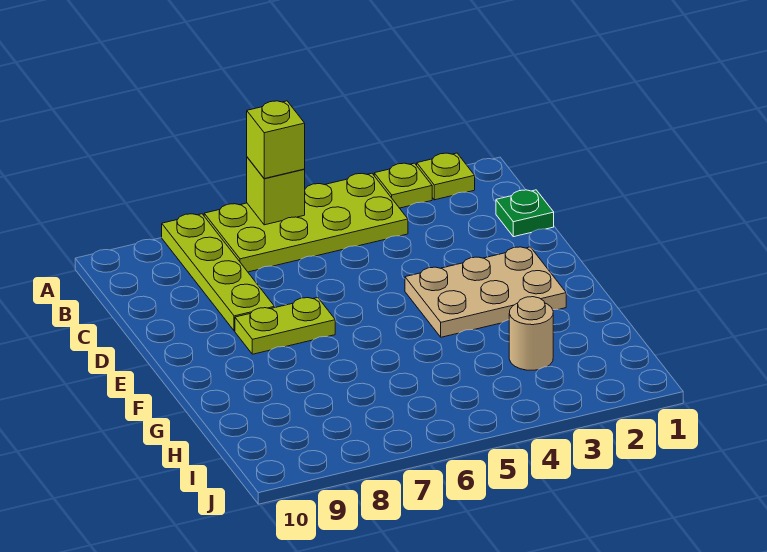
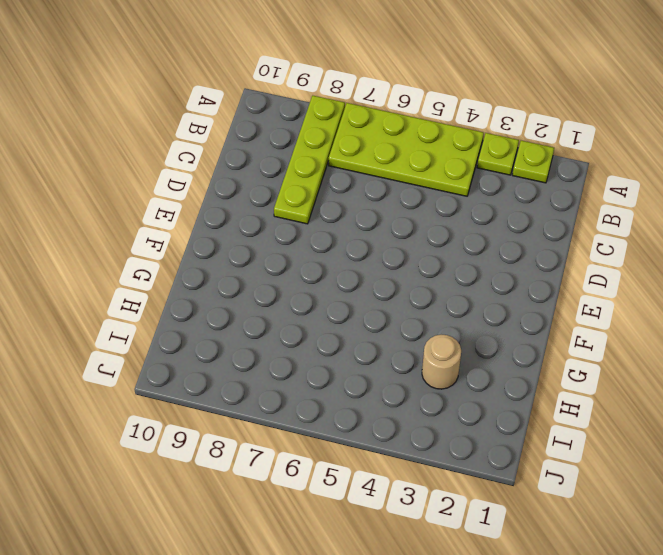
none -> green plate C1 level 1
none -> tan plate E2:F4 level 1

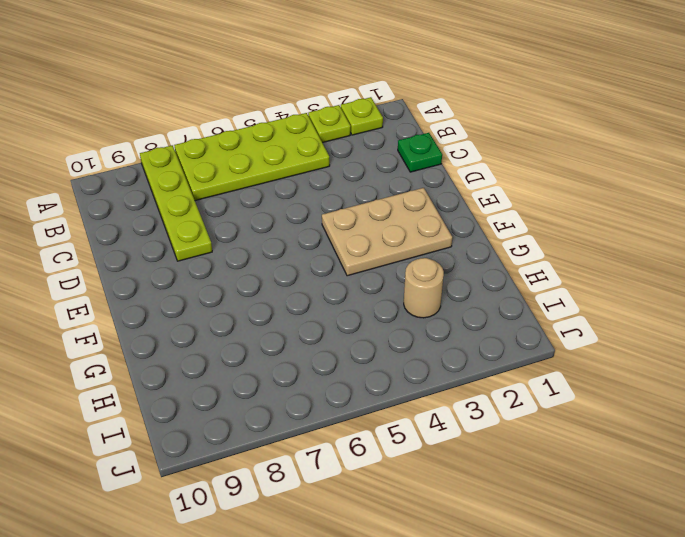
none -> lime plate E7:E8 level 1
none -> lime brick A6 level 2

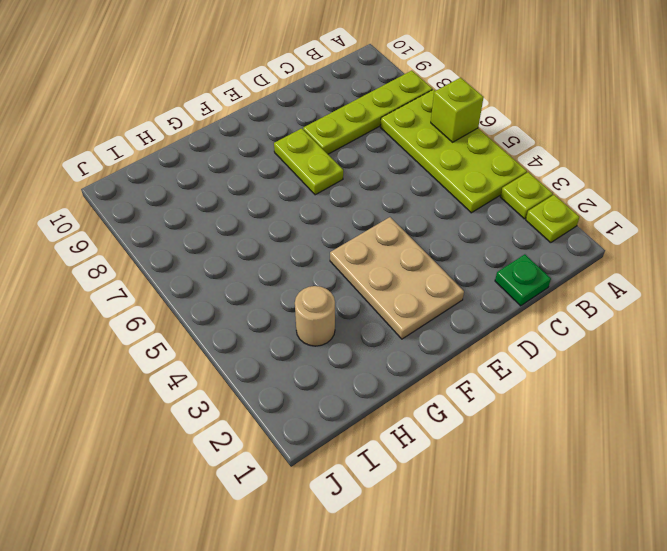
none -> lime brick A6 level 3

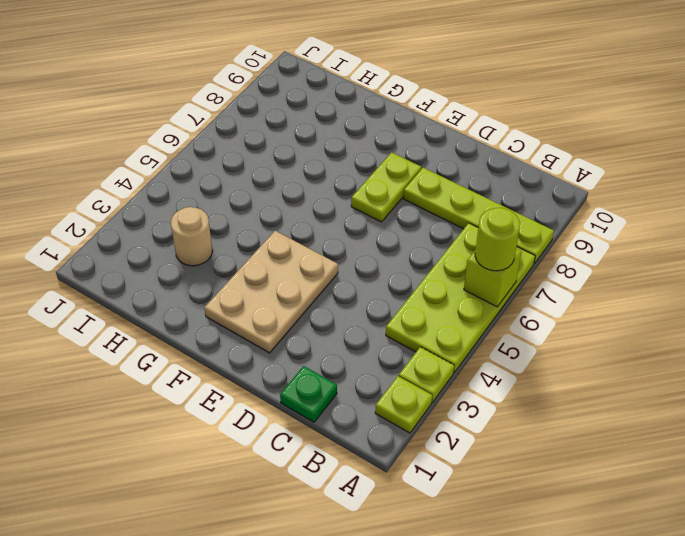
lime round brick A6 level 3 -> lime brick A6 level 3

